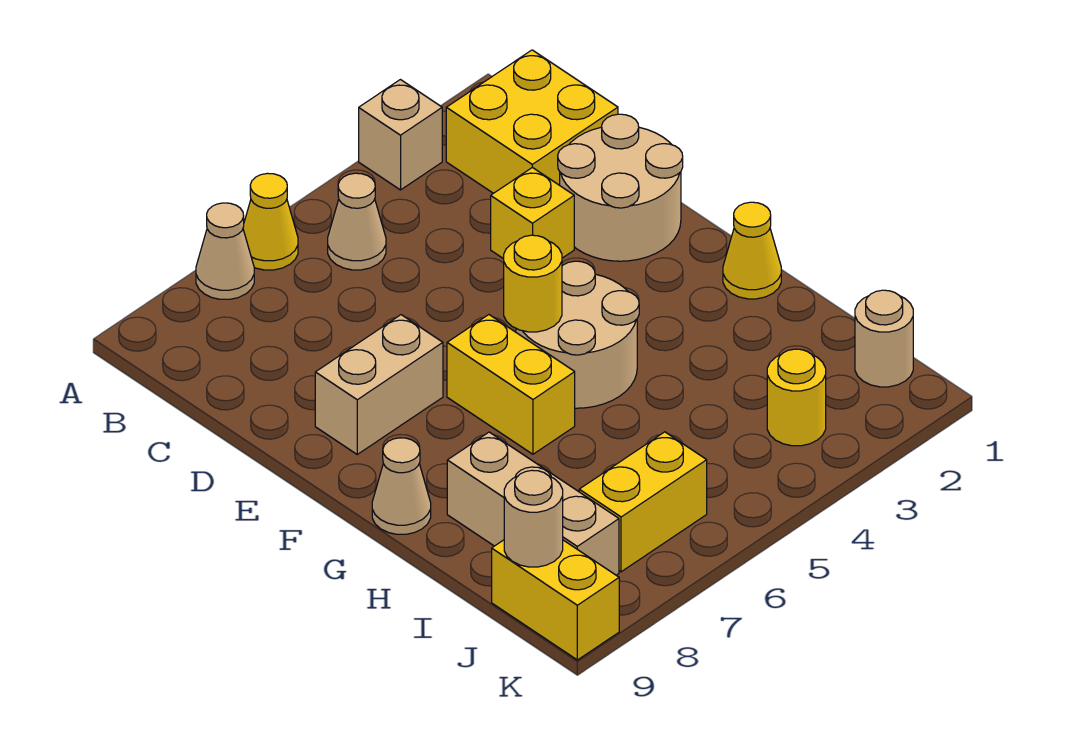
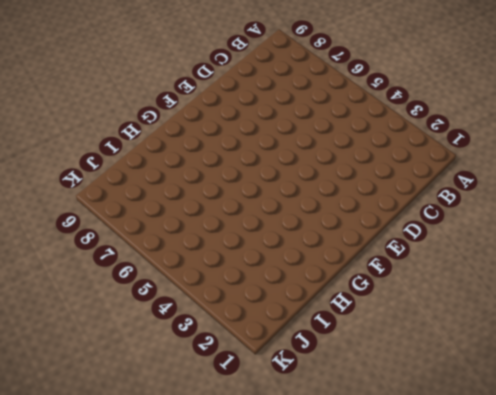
none -> tan brick A3 level 1
none -> yellow cone A6 level 1
none -> tan cone A7 level 1

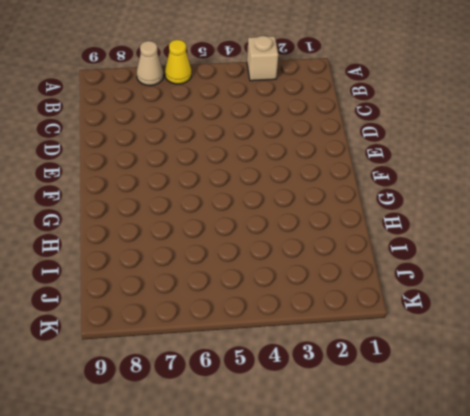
none -> yellow brick B1:C2 level 1
none -> tan cone B5 level 1
none -> tan round brick D1:E2 level 1

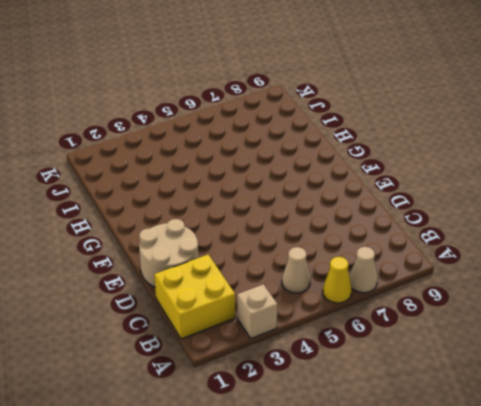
none -> yellow brick D3 level 1
none -> tan brick E7:E8 level 1
none -> tan round brick F4:G5 level 1

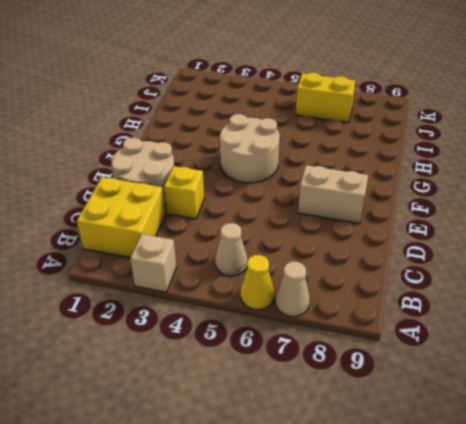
none -> yellow brick F6:G6 level 1
none -> yellow cone G1 level 1
none -> tan cone G9 level 1

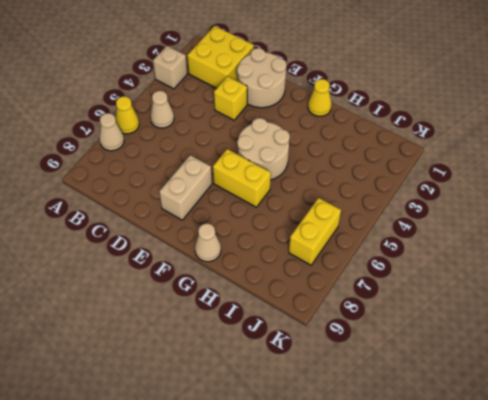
none -> tan brick H8:J8 level 1
none -> tan round brick J1 level 1
none -> yellow round brick J3 level 1

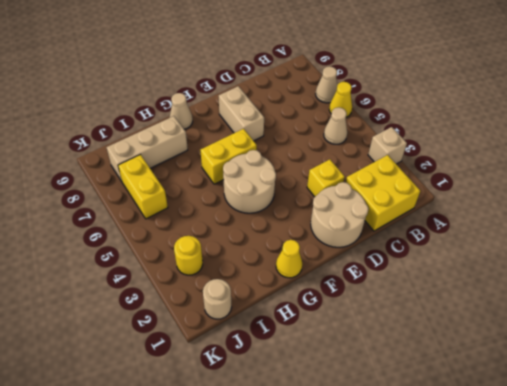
none -> yellow brick J9:K9 level 1
none -> yellow round brick F5 level 2
none -> tan round brick J9 level 2

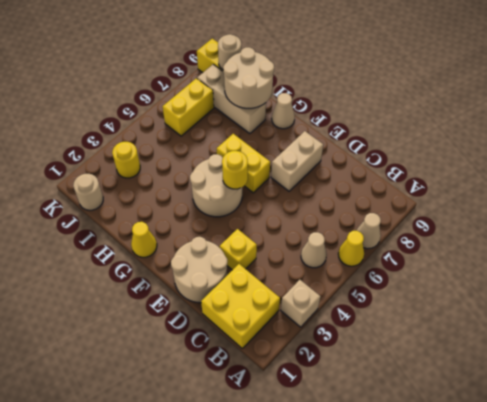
tan round brick H8:I9 level 2 -> none

